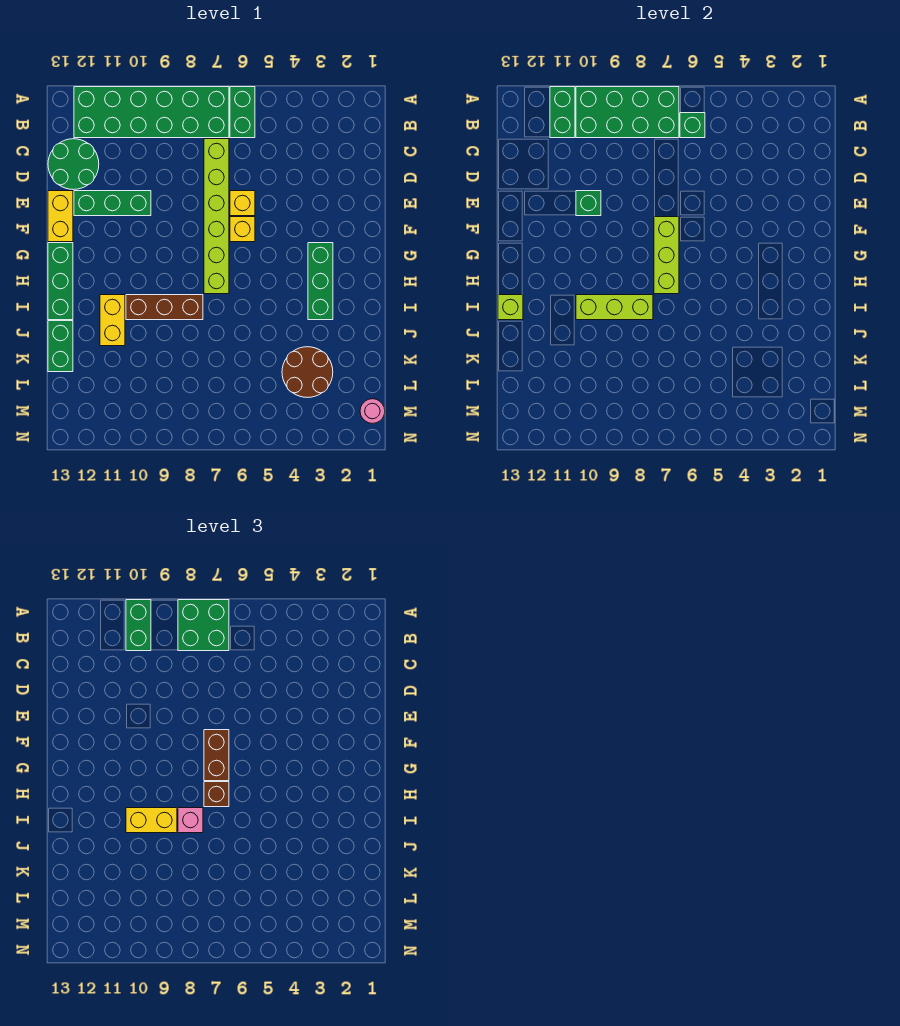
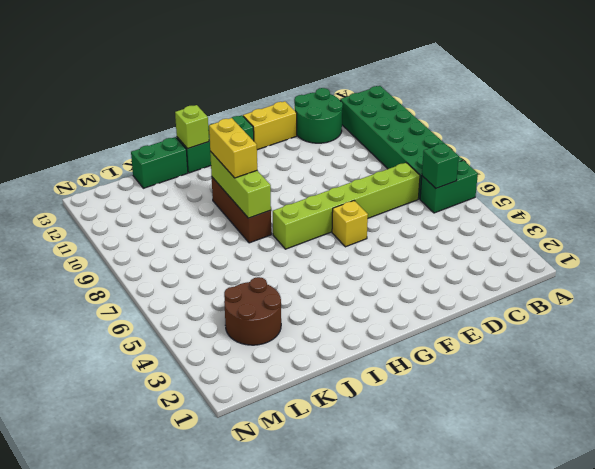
none -> yellow brick E6 level 1
none -> green brick E10:E12 level 1
none -> green brick G3:I3 level 1

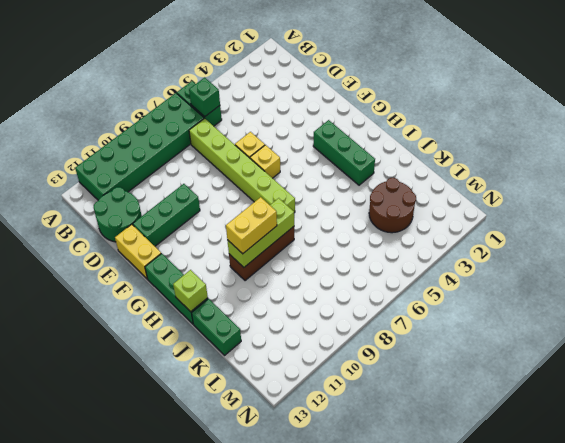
none -> yellow brick I11:J11 level 1
none -> pink round brick M1 level 1
none -> green brick A7:B10 level 2

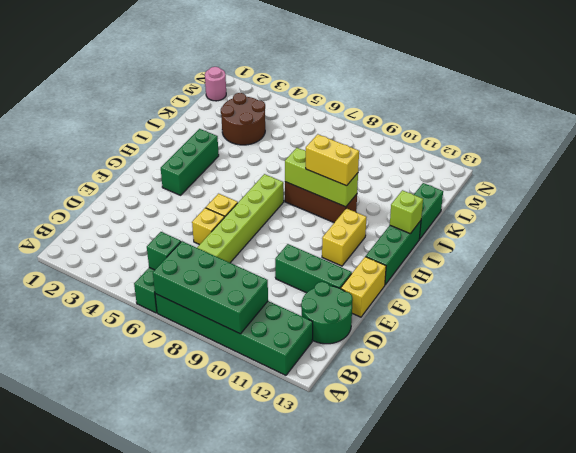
yellow brick G11:H11 level 1 -> yellow brick I11:J11 level 1
none -> green brick A11:B11 level 2
none -> green brick E10 level 2
none -> lime brick F7:H7 level 2

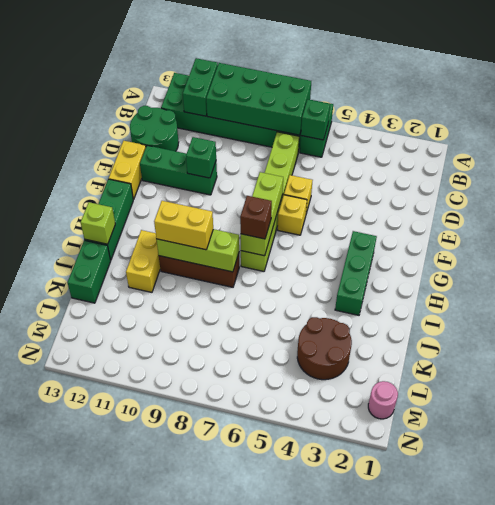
none -> green brick A7:B8 level 3
none -> green brick A10:B10 level 3
none -> brown brick F7:G7 level 3

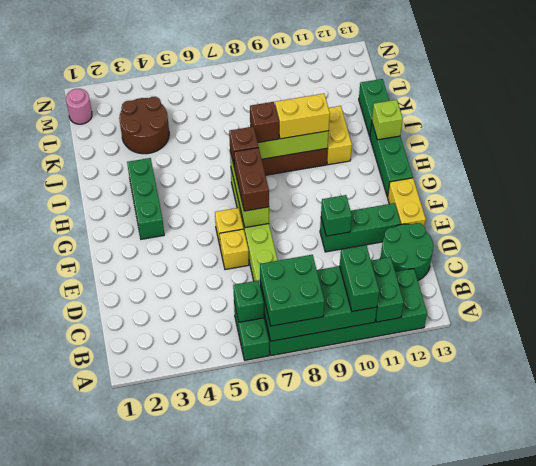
brown brick I8 level 3 -> pink brick I8 level 3

